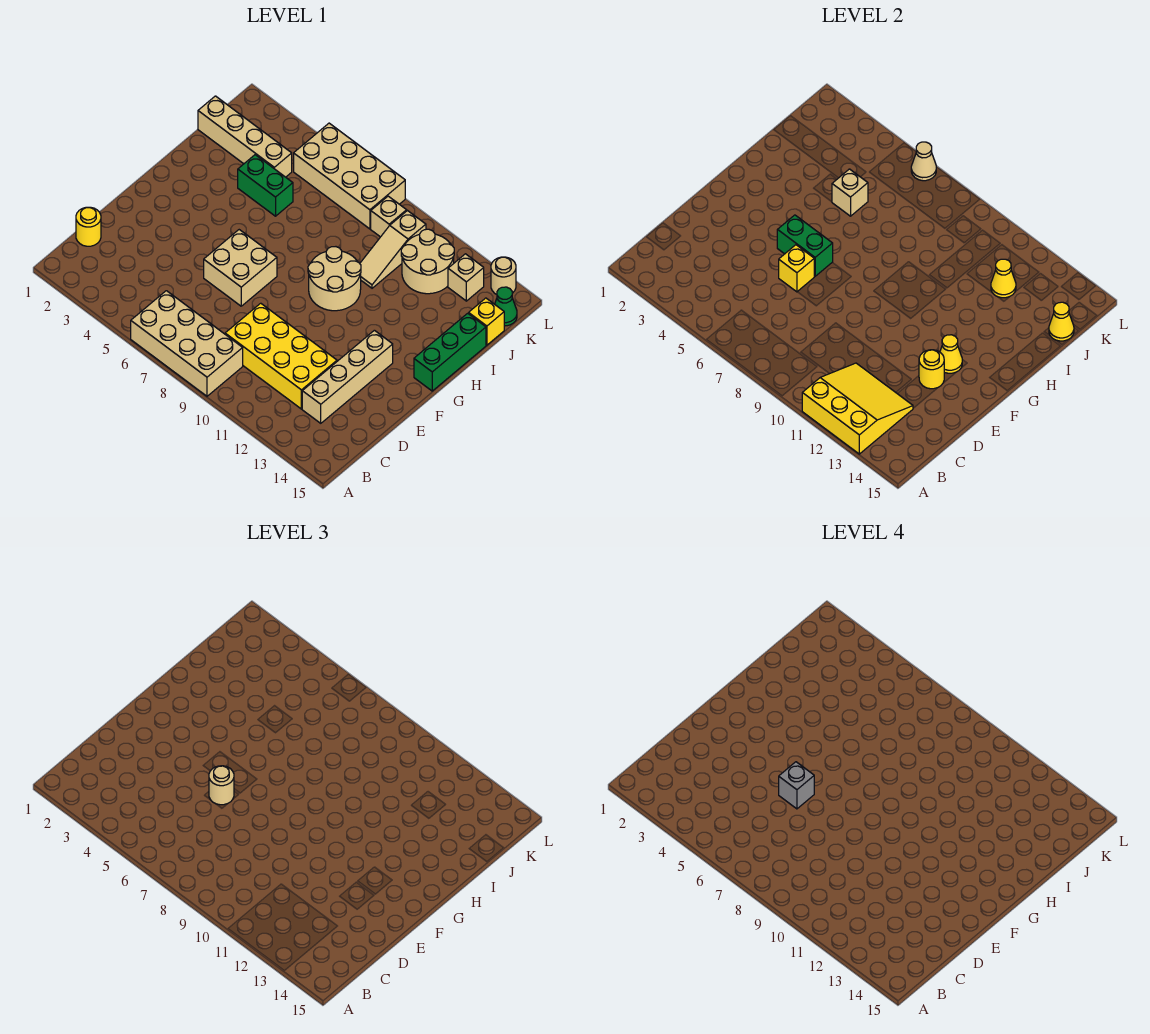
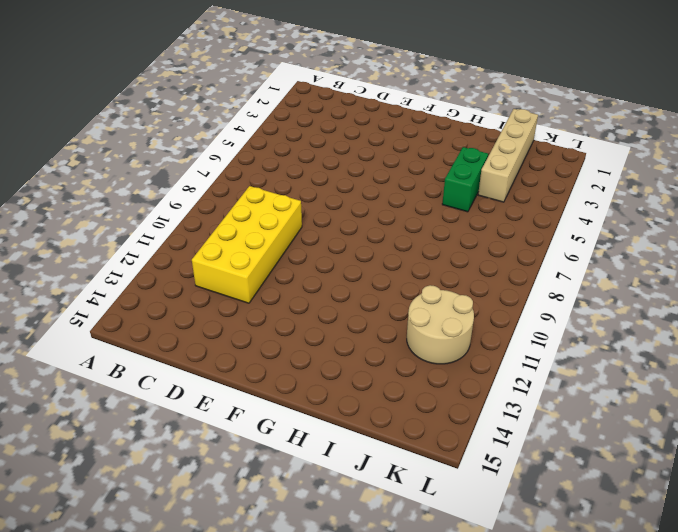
none -> tan brick A6:B9 level 1
none -> yellow round brick C1 level 1
none -> tan brick C13:F13 level 1

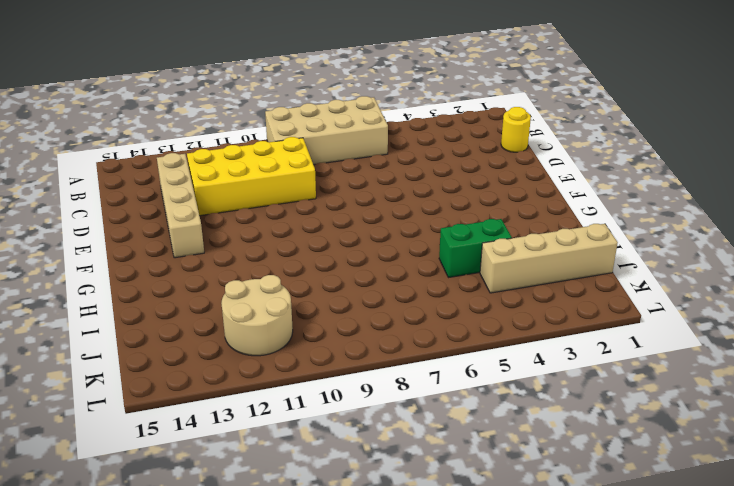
none -> tan brick E6:F7 level 1
none -> tan round brick G9:H10 level 1
none -> green brick G15:I15 level 1

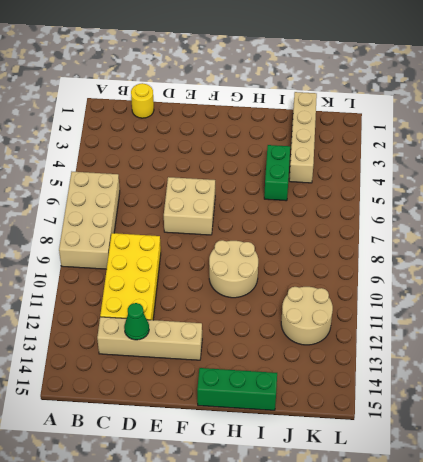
green cone D13 level 2 -> green cone K15 level 1
none -> tan slope I10:K10 level 1 top K
none -> yellow brick J15 level 1
none -> tan brick K5:L8 level 1

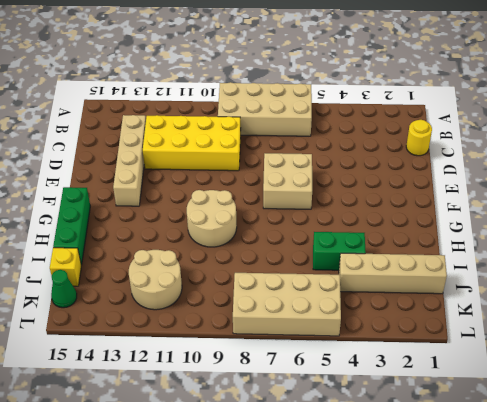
none -> tan slope I10:K10 level 1 top K
none -> tan brick K9 level 1
none -> tan brick K13 level 1

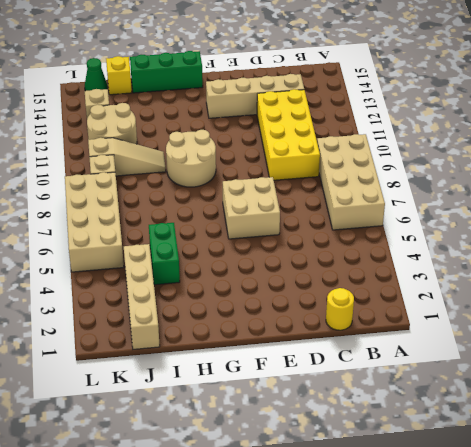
none -> tan round brick L14 level 1
none -> yellow slope A11:C13 level 2 top A
none -> yellow brick E6 level 2

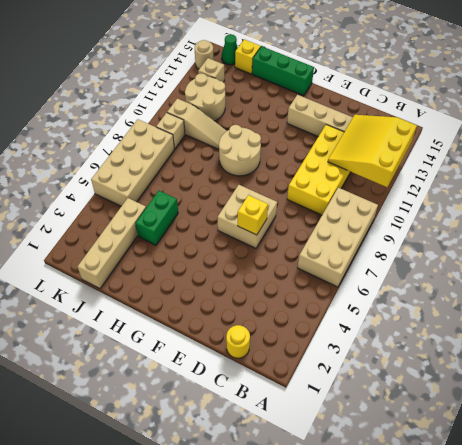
none -> yellow round brick E13 level 2
none -> green brick F5:F6 level 2
none -> yellow cone F13 level 2

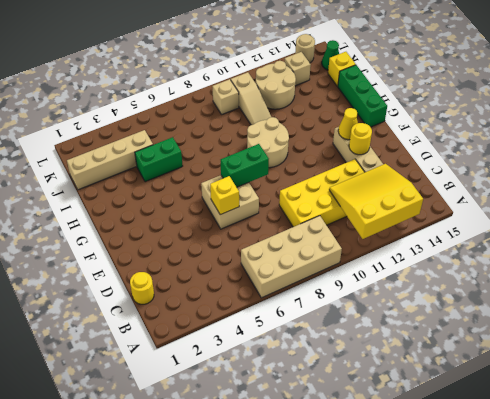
green brick F7:F8 level 2 -> green brick F5:F6 level 2
none -> tan brick K5:L8 level 1
none -> tan brick I5 level 2
none -> yellow cone J12 level 2

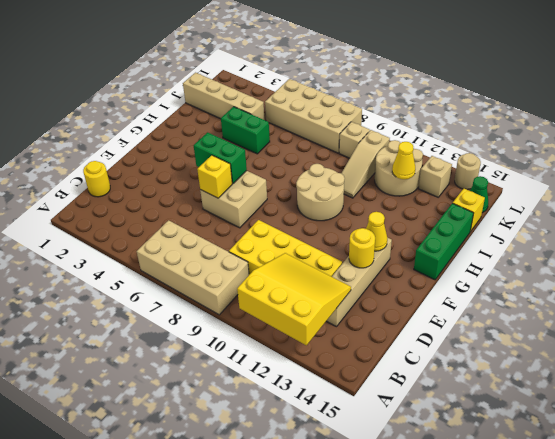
none -> tan brick I5 level 2
none -> yellow cone J15 level 2
none -> tan cone L6 level 2

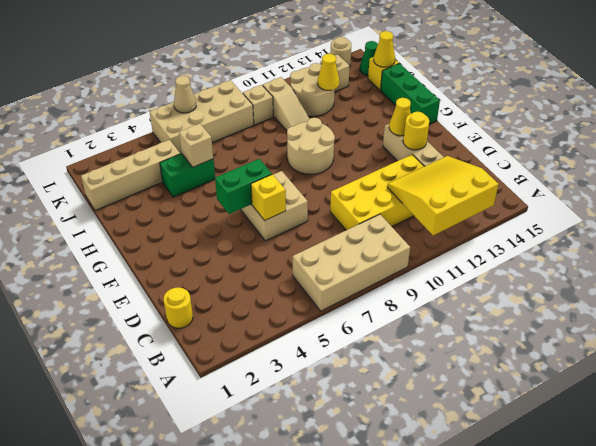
none -> tan round brick E6 level 3
none -> grey brick E6 level 4

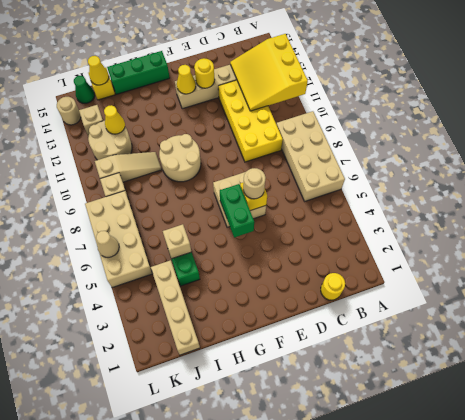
none -> grey brick E6 level 4

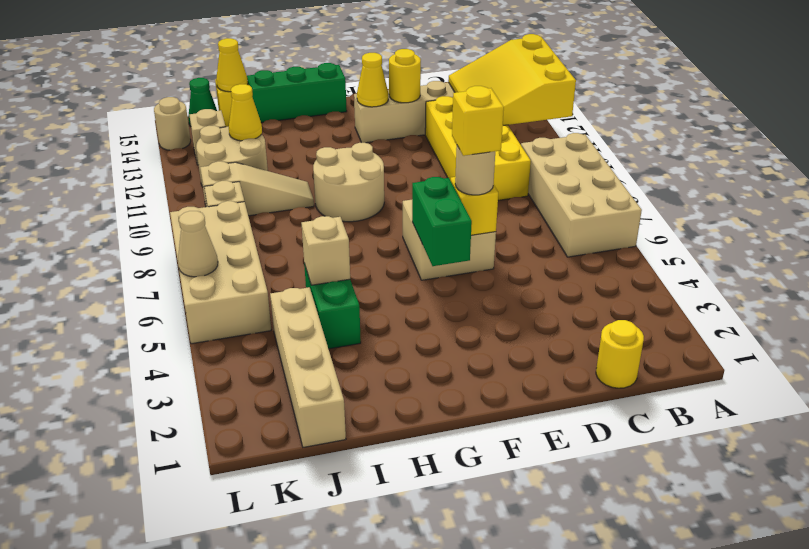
yellow brick E6 level 4 -> grey brick E6 level 4

